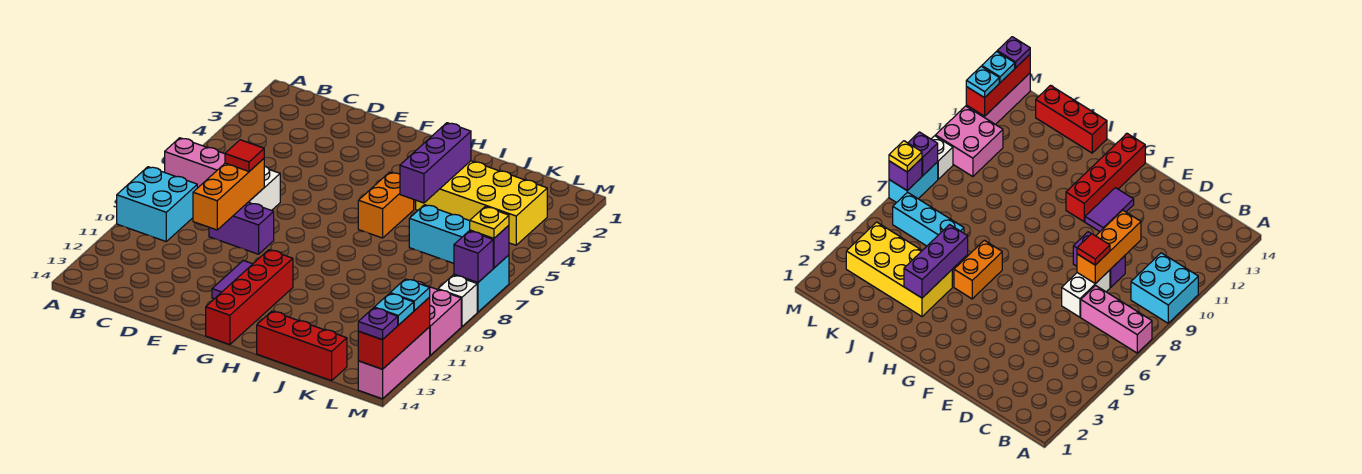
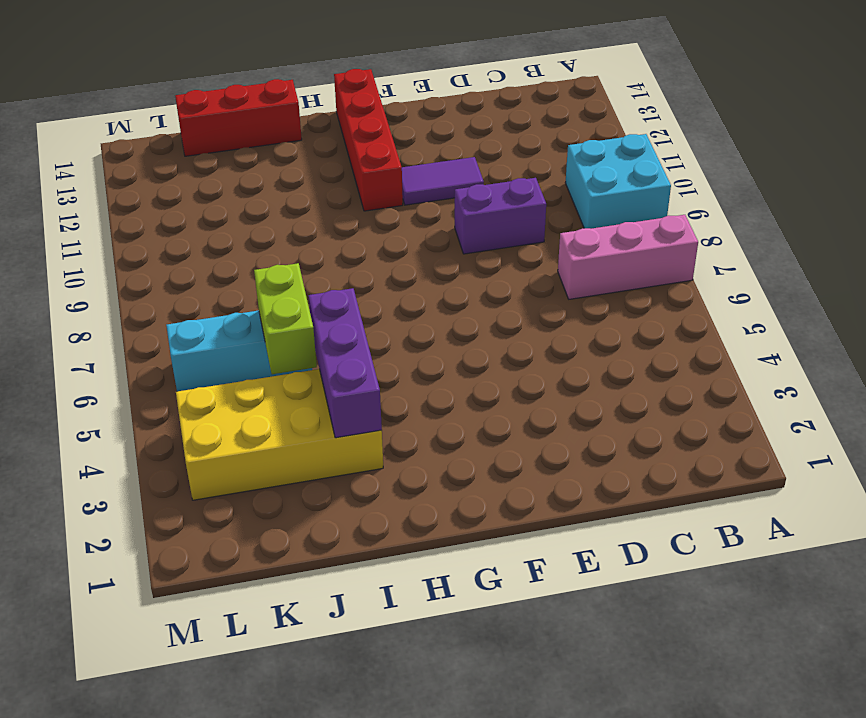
purple tile E11:F11 level 1 -> purple tile F11:F12 level 1
lime brick J5:J6 level 2 -> none
none -> white brick D7:D8 level 1
none -> orange brick H5:H6 level 1
none -> pink brick L10:M11 level 1

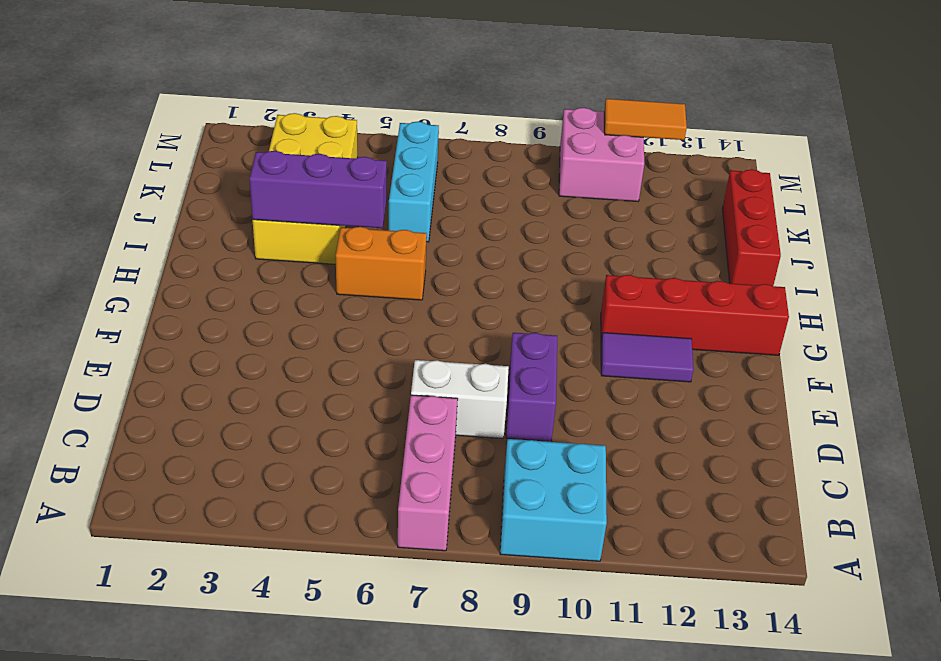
orange tile M11:M12 level 2 -> red brick M12:M14 level 2
none -> cyan brick M7:M8 level 1
none -> white brick M9 level 1
none -> pink brick M12:M14 level 1

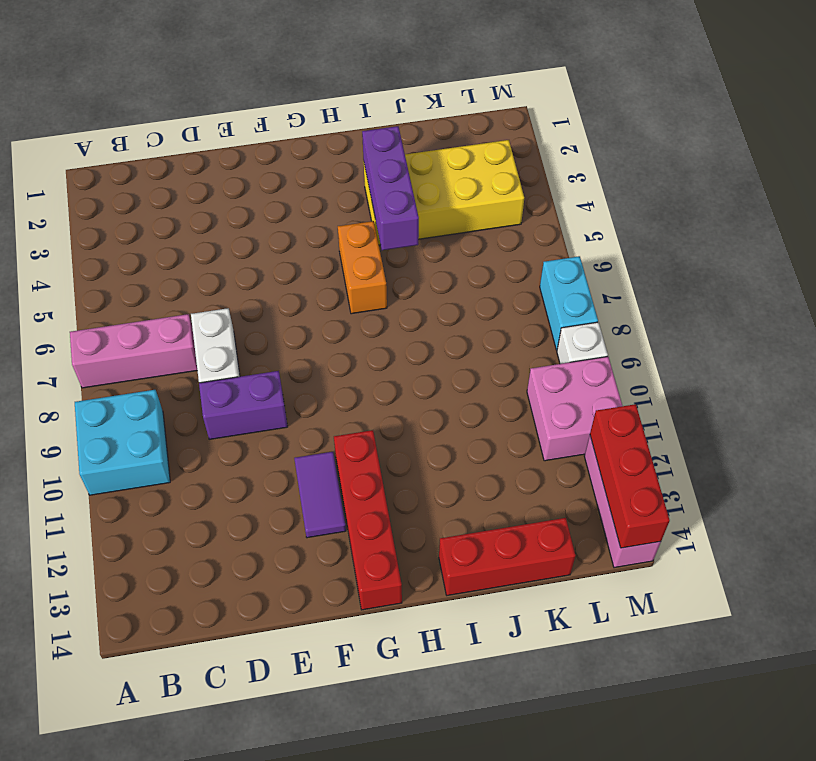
none -> cyan brick J6:L6 level 1
none -> orange brick D8:D10 level 2
none -> purple brick M7 level 2

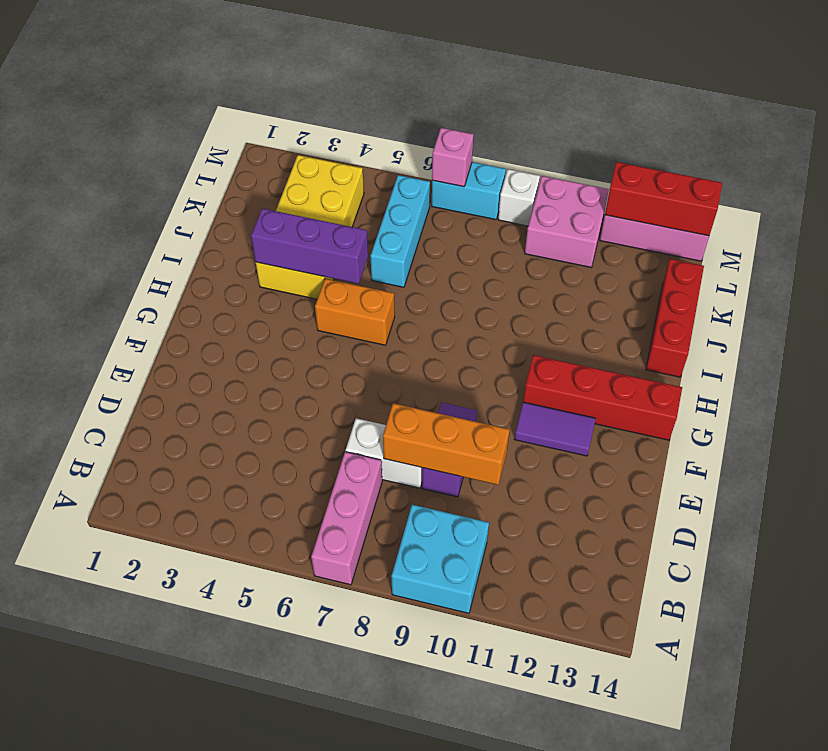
pink brick M7 level 2 -> purple brick M7 level 2
none -> purple brick M8 level 2
none -> red tile D8 level 3
none -> yellow plate M7 level 3

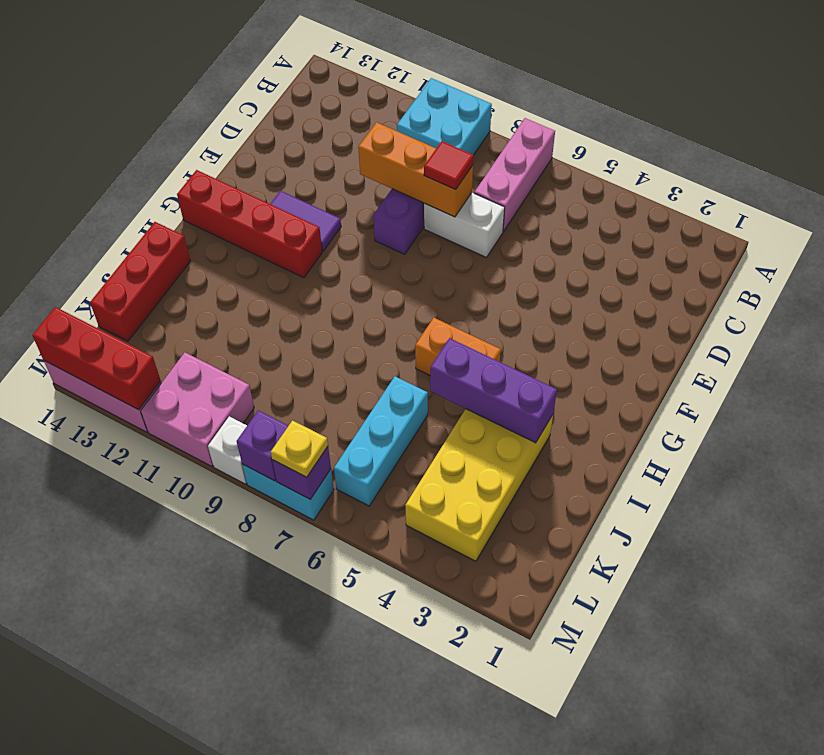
none -> cyan plate M12 level 3
none -> cyan plate M13 level 3
none -> purple plate M14 level 3

